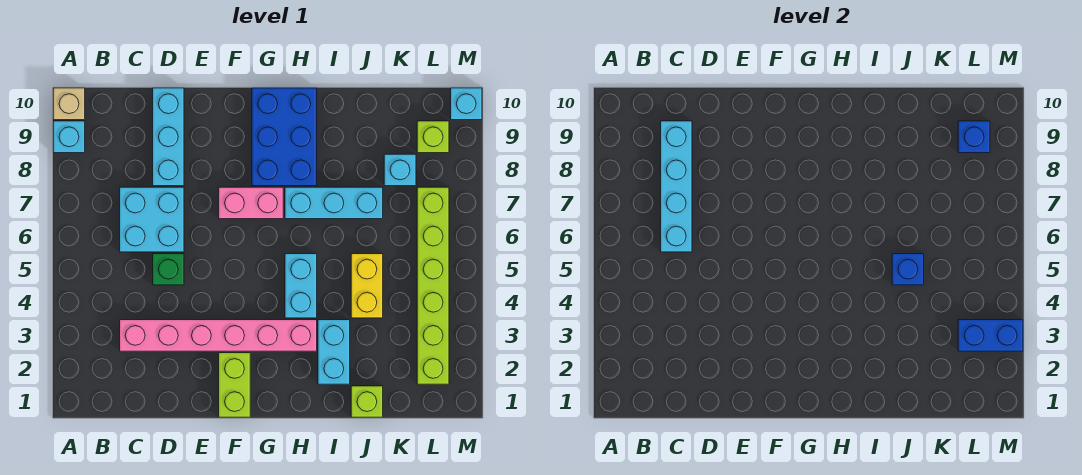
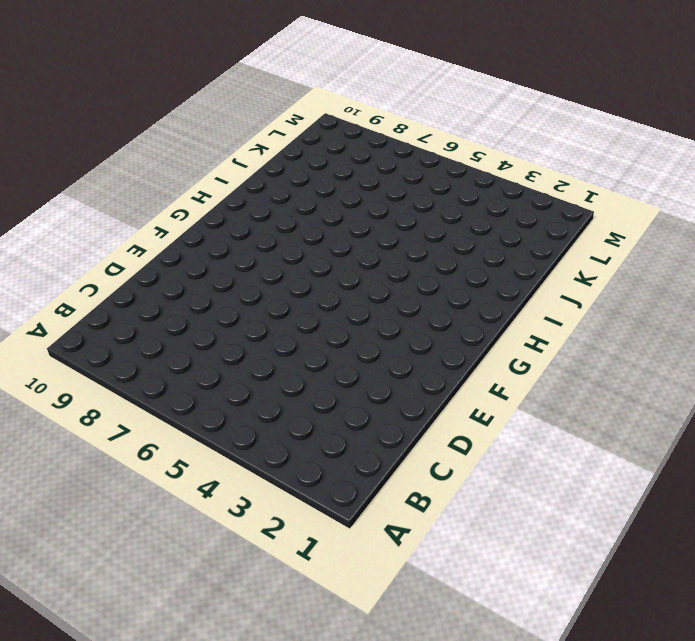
none -> cyan brick A9 level 1
none -> tan brick A10 level 1
none -> pink brick C3:H3 level 1

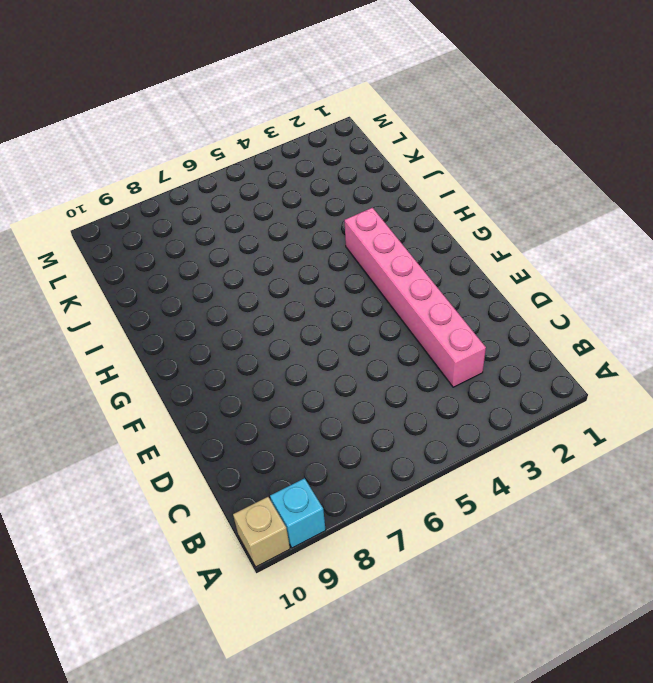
none -> cyan brick C6:D7 level 1
none -> green brick D5 level 1
none -> cyan brick D8:D10 level 1

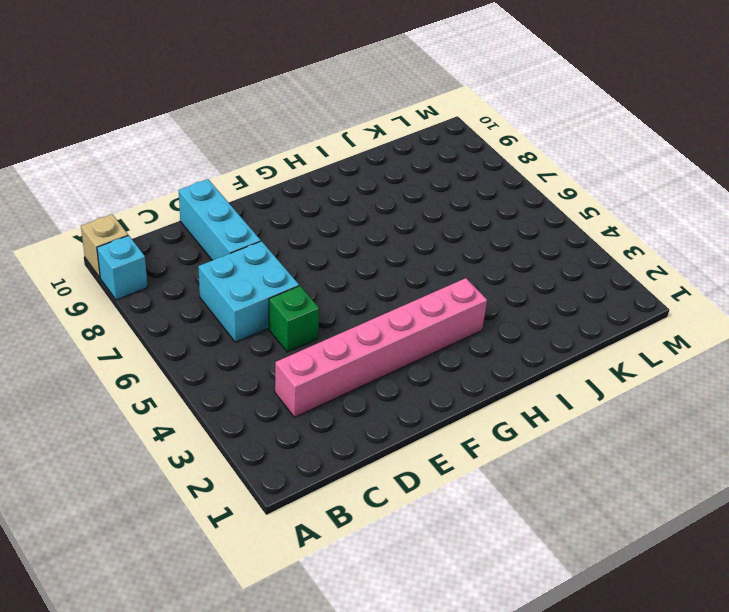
none -> lime brick F1:F2 level 1
none -> pink brick F7:G7 level 1
none -> blue brick G8:H10 level 1

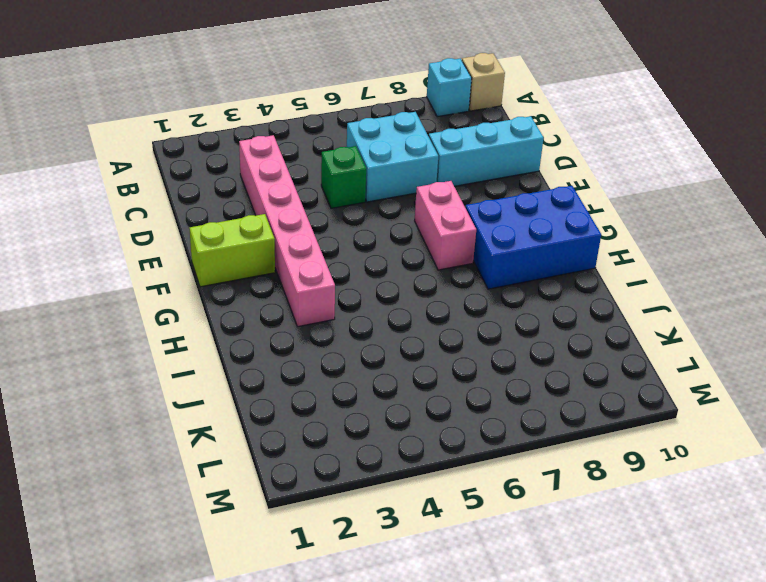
none -> cyan brick H4:H5 level 1
none -> cyan brick H7:J7 level 1
none -> cyan brick I2:I3 level 1

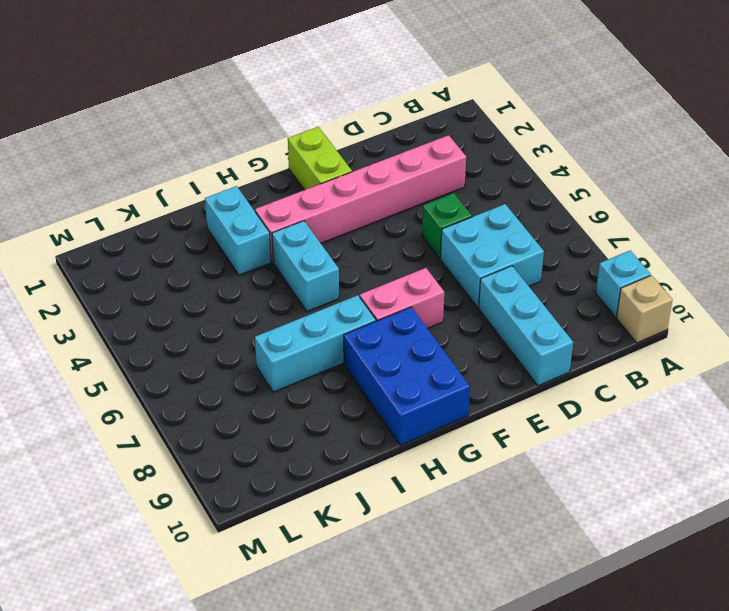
none -> lime brick J1 level 1
none -> yellow brick J4:J5 level 1
none -> cyan brick K8 level 1

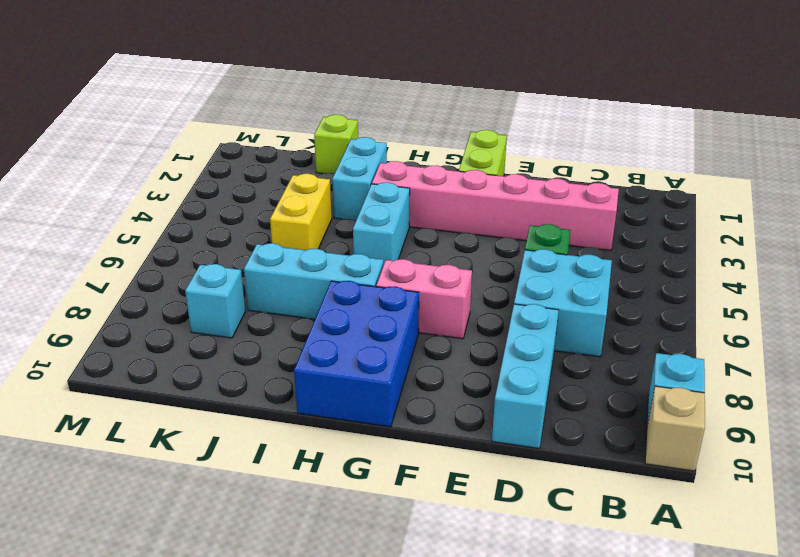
none -> lime brick L2:L7 level 1
none -> lime brick L9 level 1
none -> cyan brick M10 level 1

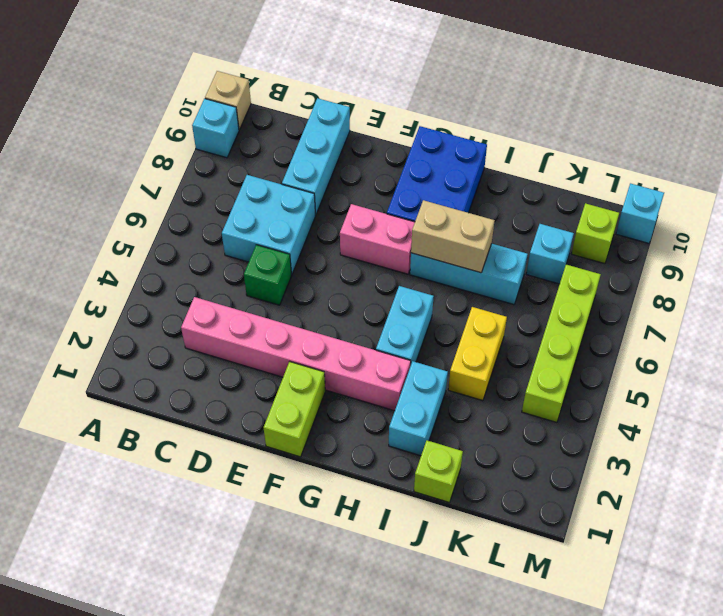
tan brick H7:I7 level 2 -> none
lime brick L4:L7 level 1 -> lime brick L2:L7 level 1
none -> cyan brick C6:C9 level 2
none -> blue brick J5 level 2
none -> blue brick L3:M3 level 2

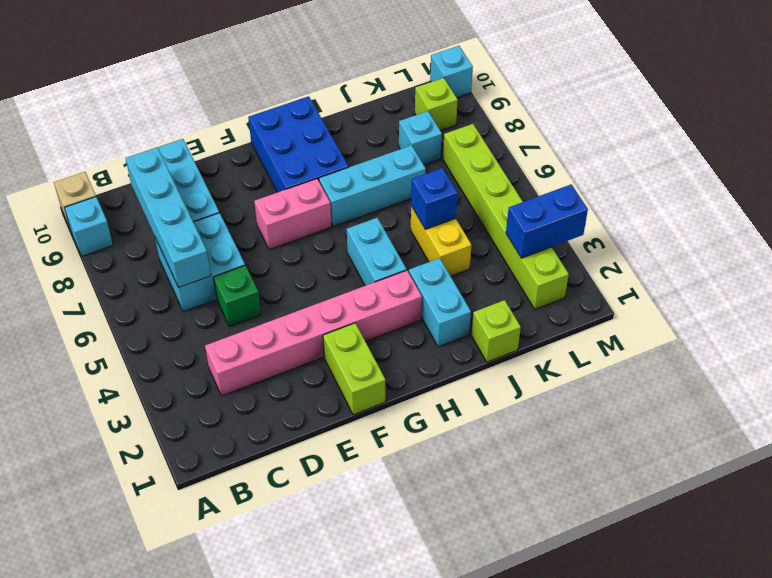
none -> blue brick L9 level 2

